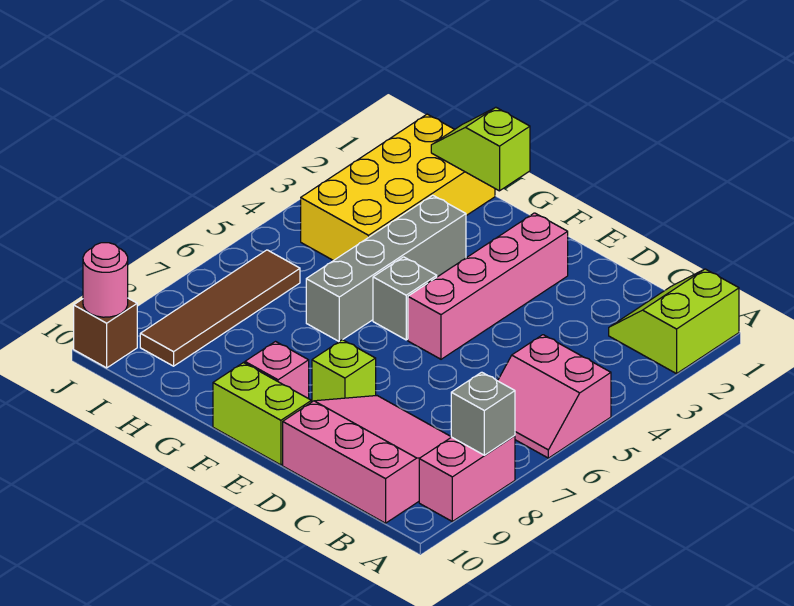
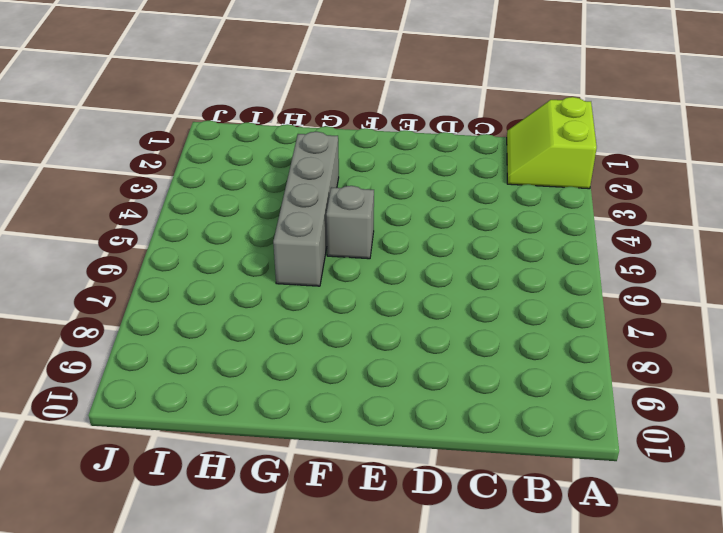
none -> pink slope A5:B6 level 1 top 5
none -> pink brick A8:A9 level 1
none -> pink slope B8:D10 level 1 top 10

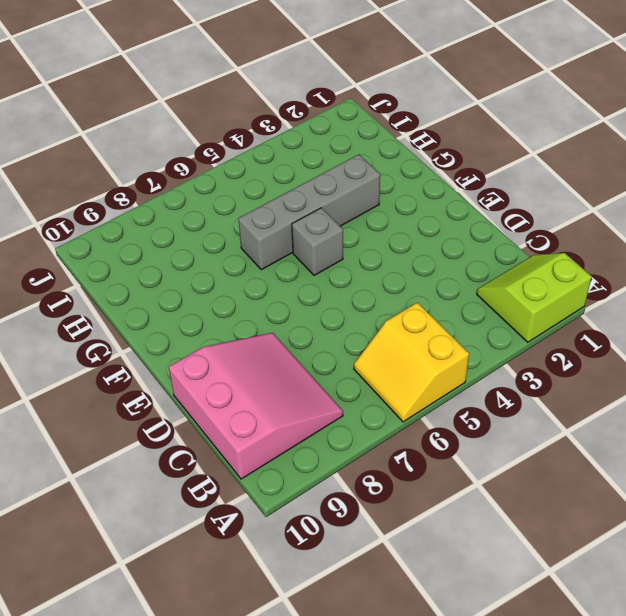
yellow slope A5:B6 level 1 top 5 -> pink slope A5:B6 level 1 top 5
none -> pink brick A8:A9 level 1
none -> pink brick E2:E5 level 1
none -> lime brick E8 level 1

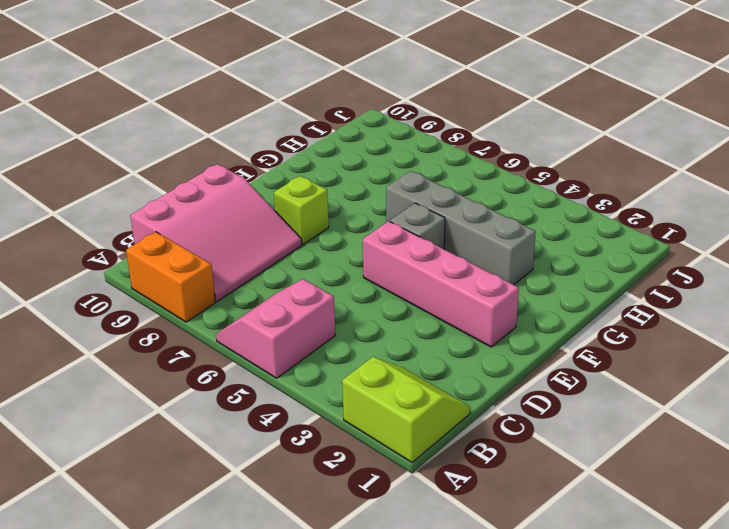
orange brick A8:A9 level 1 -> pink brick A8:A9 level 1
none -> lime brick E10:F10 level 1
none -> pink brick F9 level 1
none -> yellow brick H1:I4 level 1

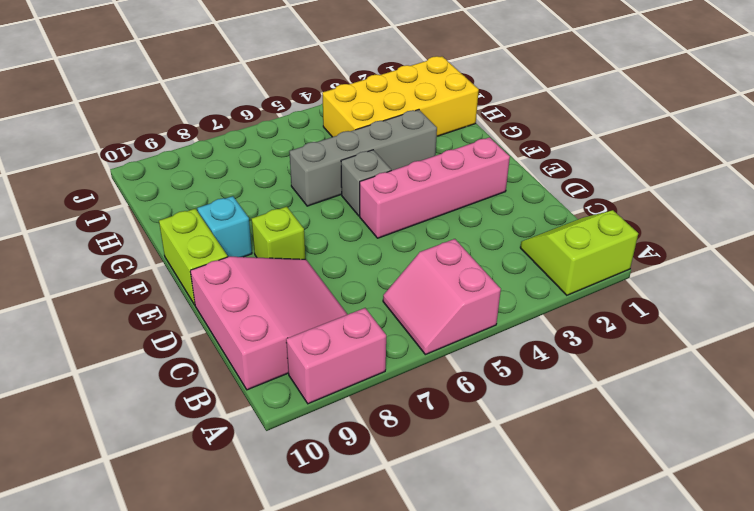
cyan brick F9 level 1 -> pink brick F9 level 1
none -> brown tile I6:I9 level 1
none -> brown brick J10 level 1
none -> grey brick A8 level 2

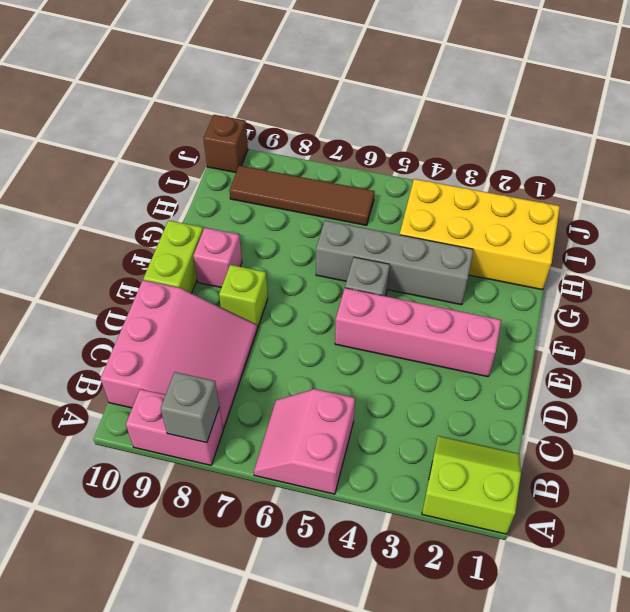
none -> lime slope G1:H1 level 2 top G
none -> pink round brick J10 level 2

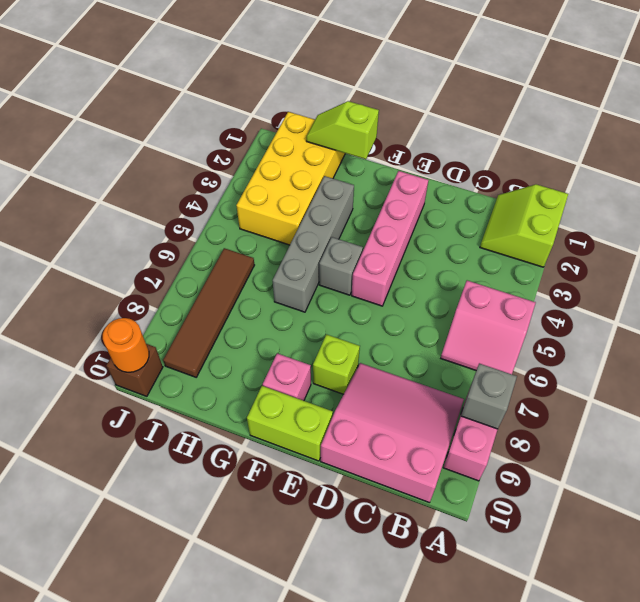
orange round brick J10 level 2 -> pink round brick J10 level 2

